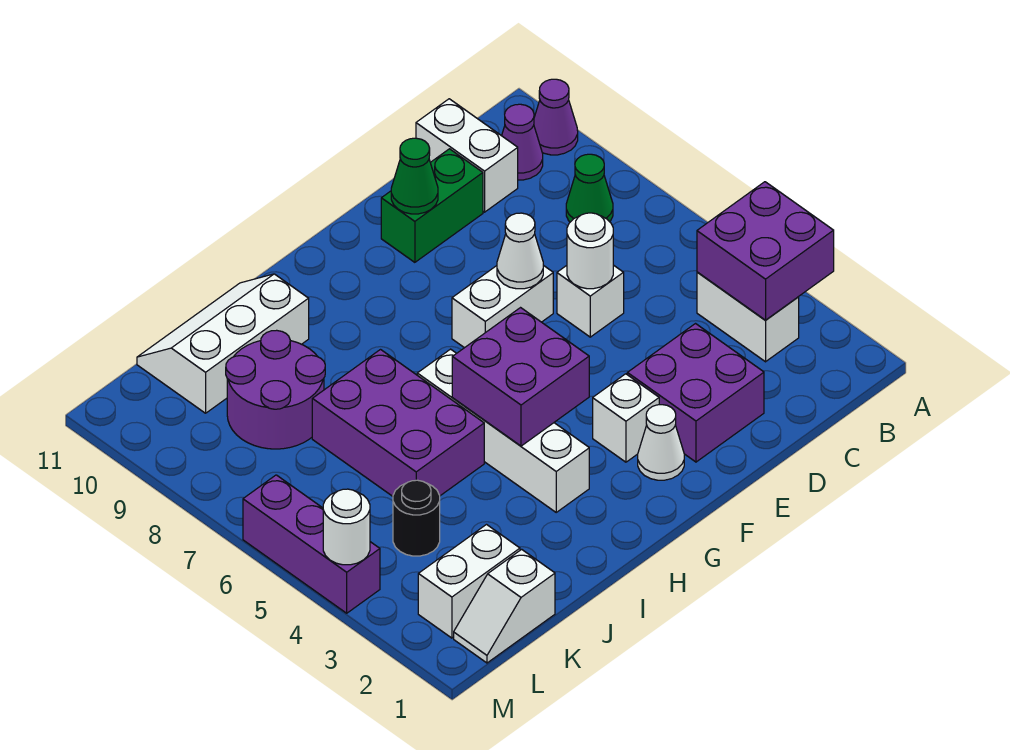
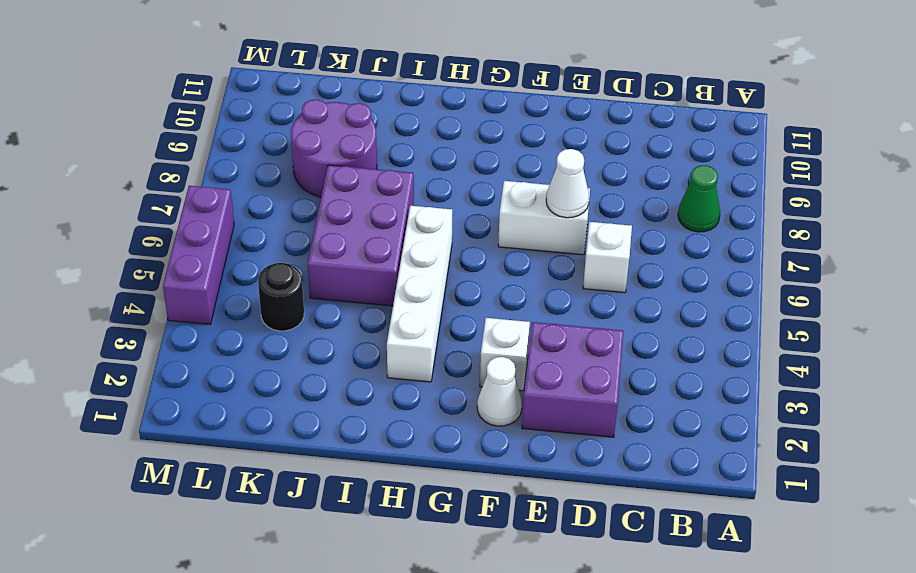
none -> purple cone A10 level 1
none -> white brick B3:B4 level 1
none -> purple cone B10 level 1

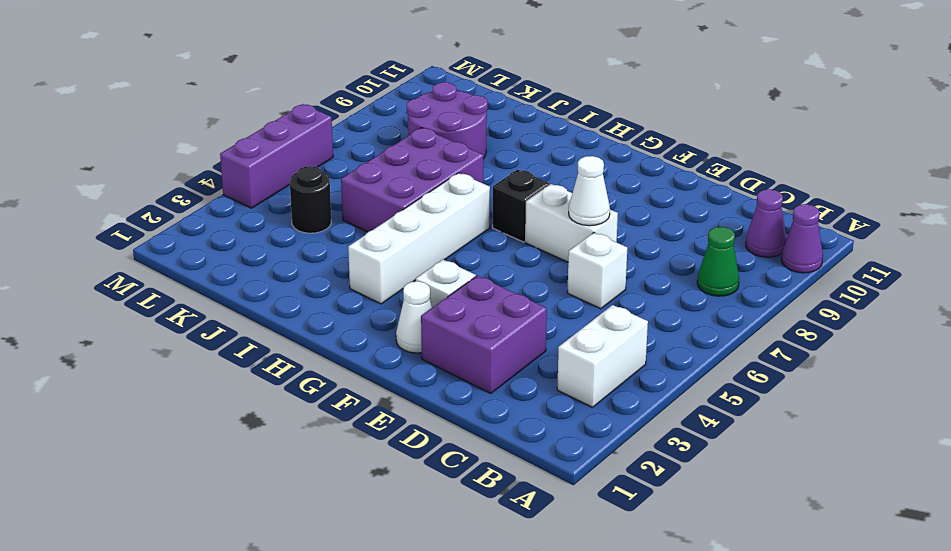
black brick G7 level 1 -> none
none -> white brick C10:C11 level 1
none -> green brick D10:E10 level 1
none -> white slope I10:K11 level 1 top 10

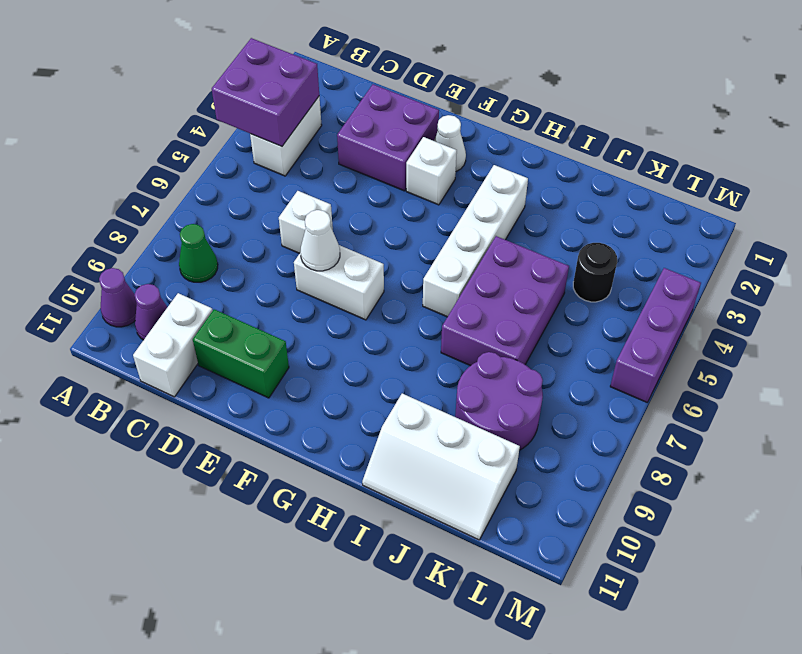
none -> white slope K1:L1 level 1 top K
none -> white brick K2:L2 level 1
none -> white round brick D6 level 2

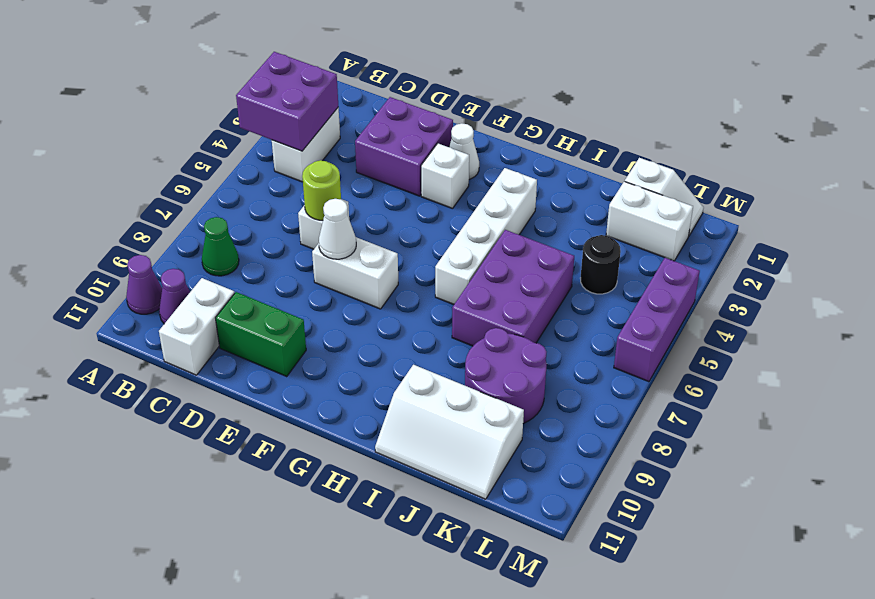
lime round brick D6 level 2 -> white round brick D6 level 2
none -> green cone E10 level 2
none -> purple brick G4:H5 level 2
none -> white round brick M4 level 2

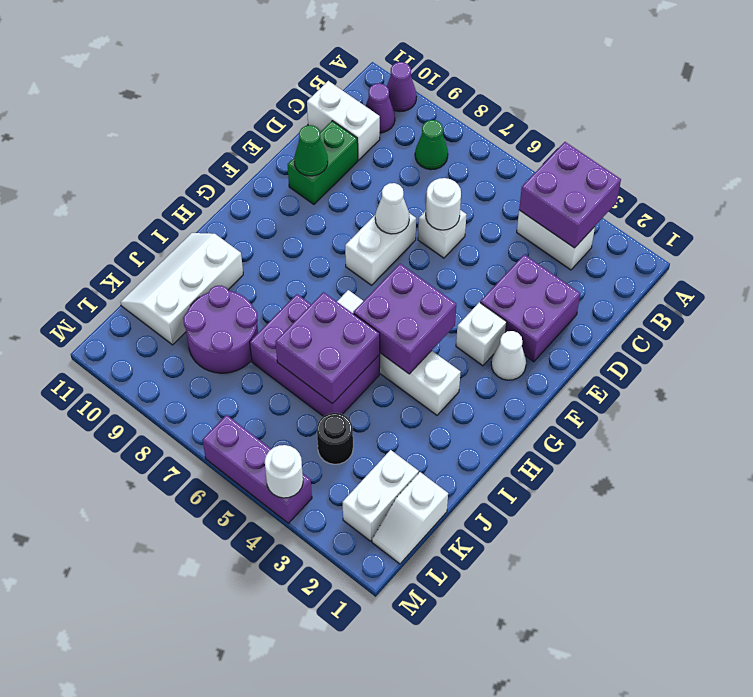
purple brick I5:J6 level 2 -> none

